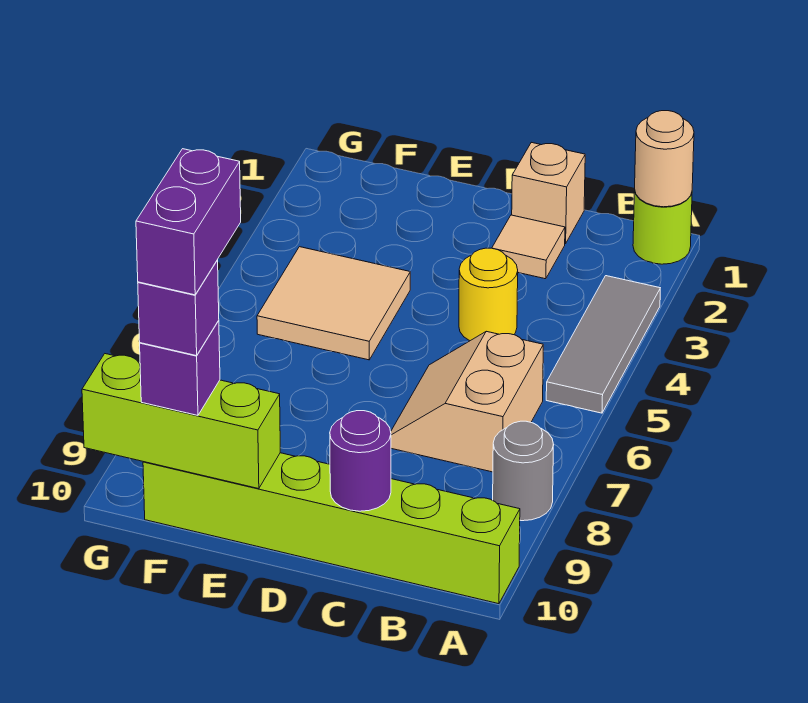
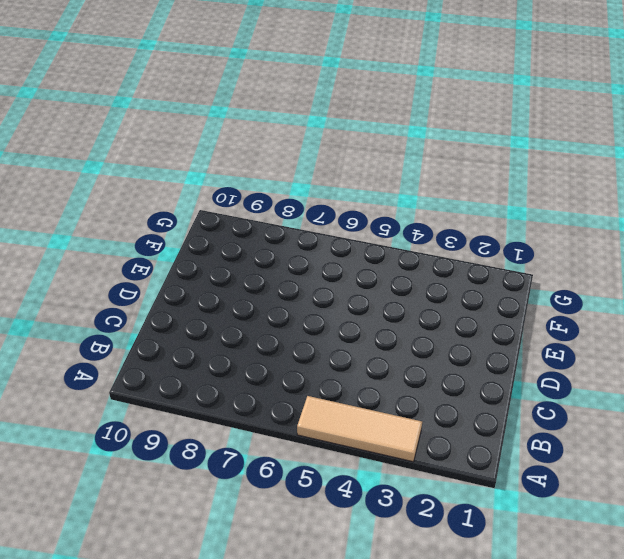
tan tile A3:A5 level 1 -> grey tile A3:A5 level 1
none -> lime round brick A1 level 1
none -> grey round brick A8 level 1
none -> lime brick A10:F10 level 1

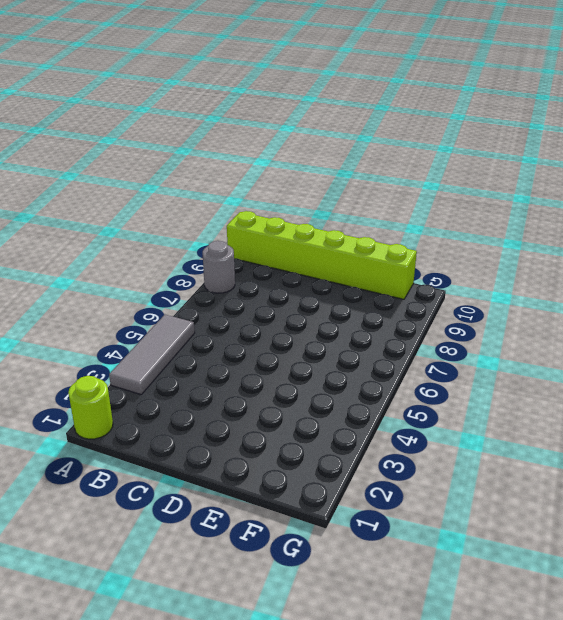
none -> tan slope B6:C7 level 1 top B
none -> tan brick C1 level 1
none -> tan tile C2 level 1

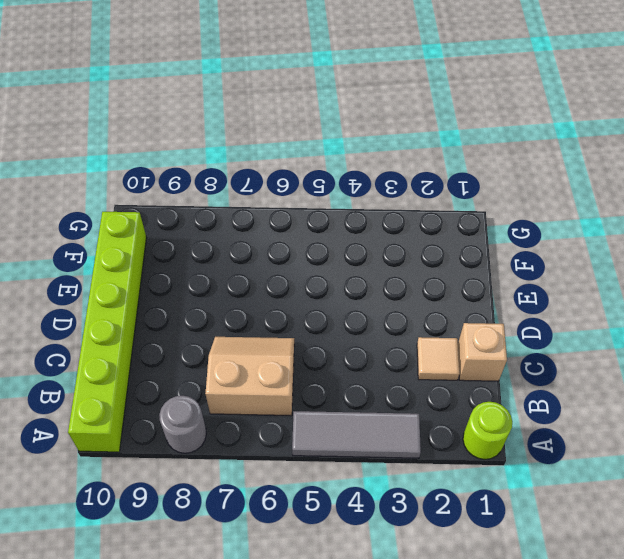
none -> yellow round brick C4 level 1
none -> tan tile E4:F5 level 1
none -> tan round brick A1 level 2

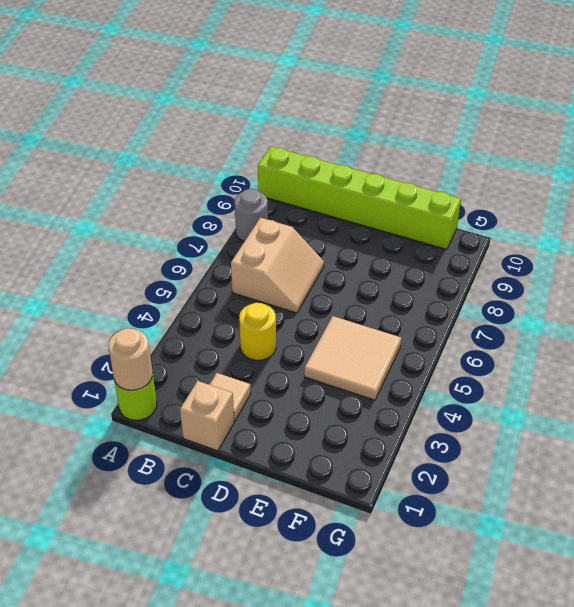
none -> grey tile A3:A5 level 1
none -> purple round brick C10 level 2
none -> lime brick E10:G10 level 2

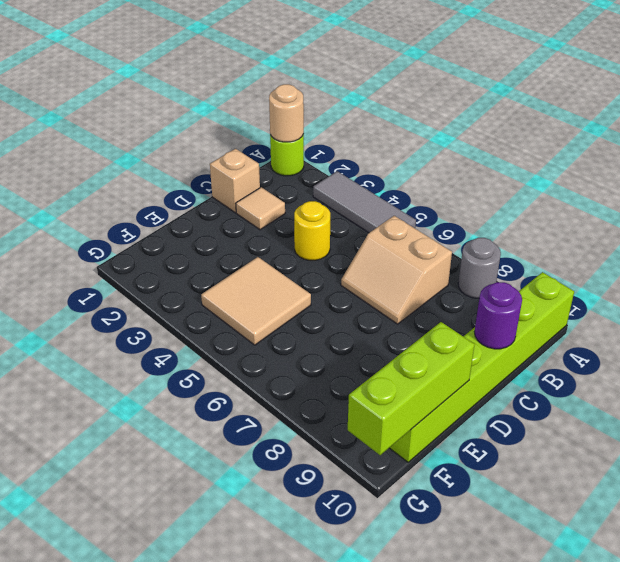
none -> purple brick F10 level 3
none -> purple brick F10 level 4
none -> purple brick F9:F10 level 5

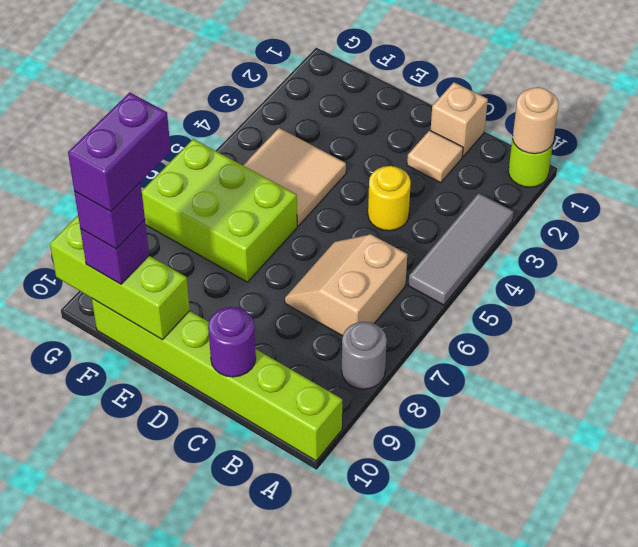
lime brick E6:G7 level 1 -> none

